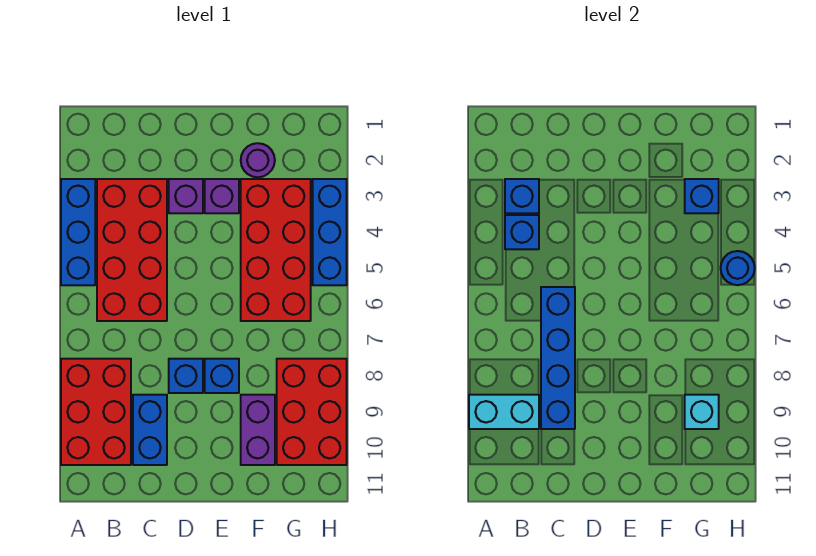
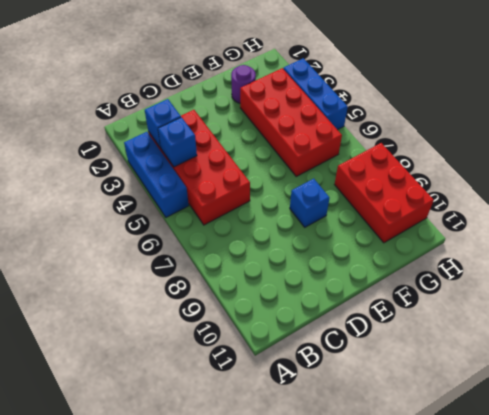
none -> red brick A8:B10 level 1
none -> blue brick C9:C10 level 1
none -> purple brick D3 level 1

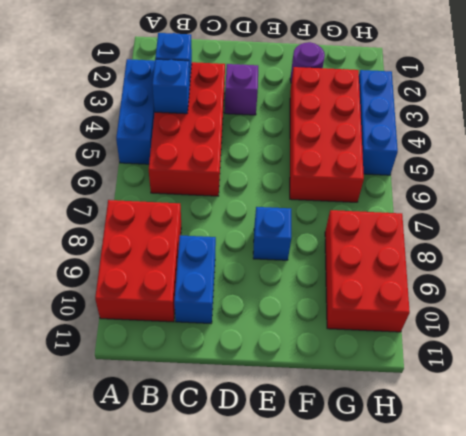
none -> blue brick D8 level 1
none -> purple brick E3 level 1
none -> purple brick F9:F10 level 1

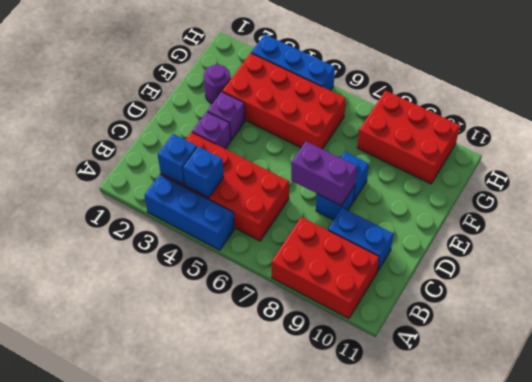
purple brick D7:D8 level 2 -> purple brick F9:F10 level 1
none -> cyan brick A9:B9 level 2
none -> blue brick C6:C9 level 2
none -> blue brick G3 level 2

